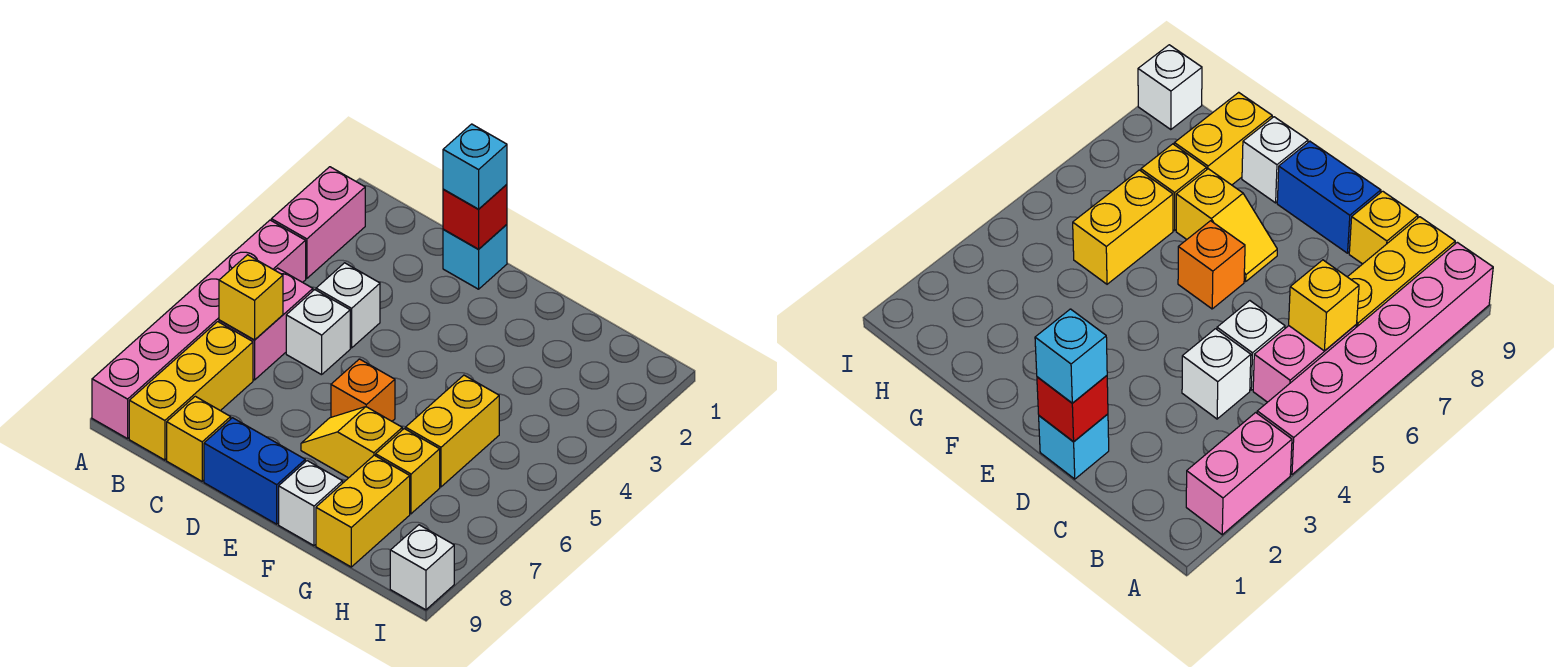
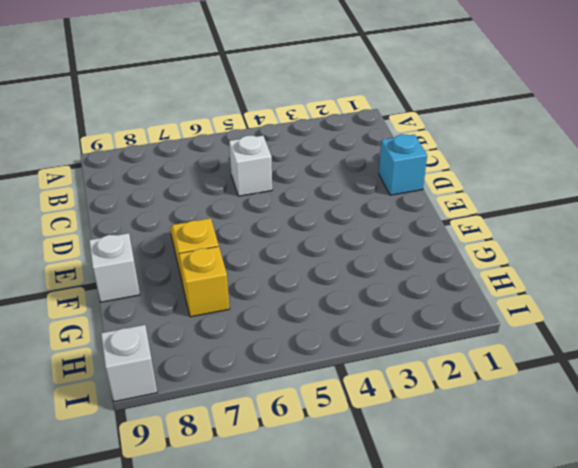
none -> pink brick A2:A3 level 1
none -> pink brick A4:A9 level 1
none -> pink brick B5:B6 level 1

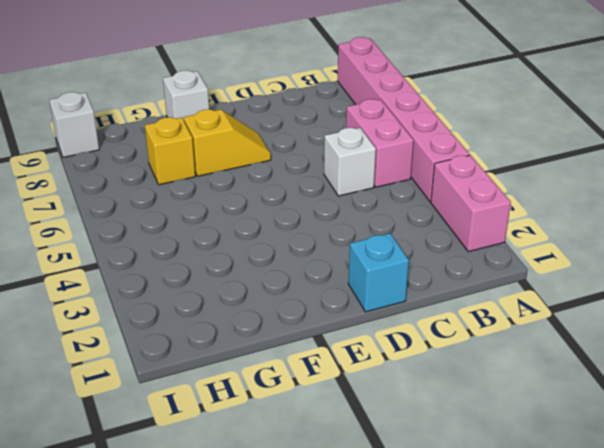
none -> yellow brick B7:B9 level 1
none -> white brick C4 level 1
none -> yellow brick C9 level 1

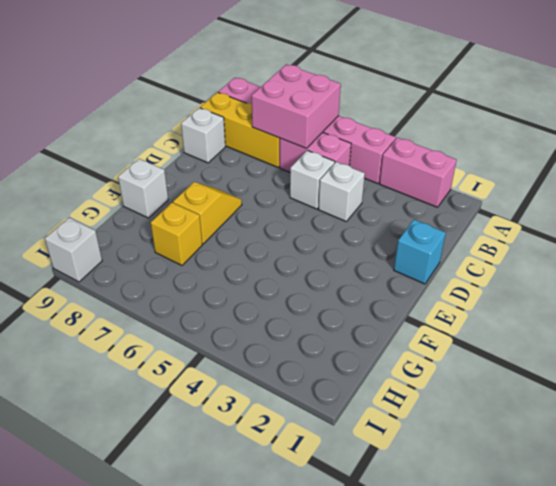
pink brick A6:B7 level 2 -> yellow brick B6 level 2
white brick C9 level 1 -> yellow brick C9 level 1
none -> blue brick D9:E9 level 1
none -> orange brick E6 level 1
none -> yellow brick G5:G6 level 1

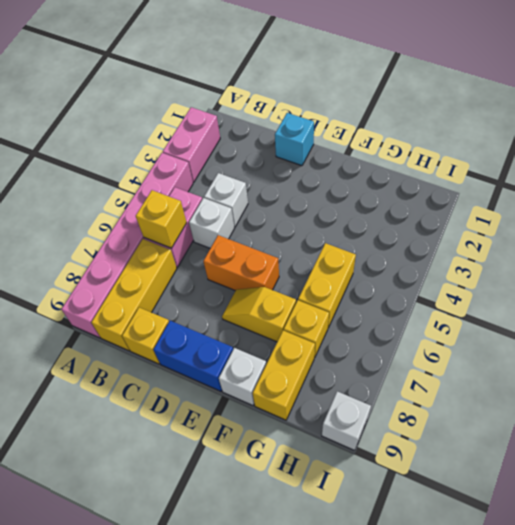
orange brick D6:E6 level 1 -> orange brick E6 level 1
none -> red brick D1 level 2
none -> cyan brick D1 level 3

